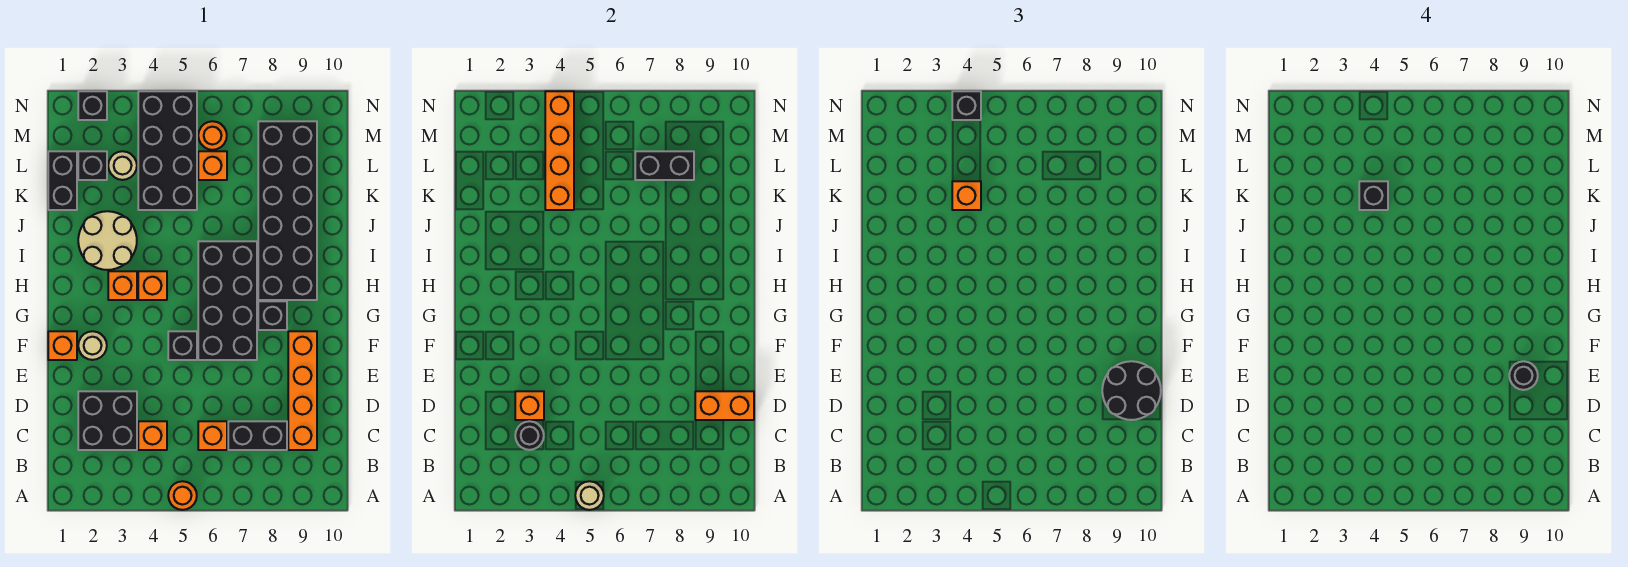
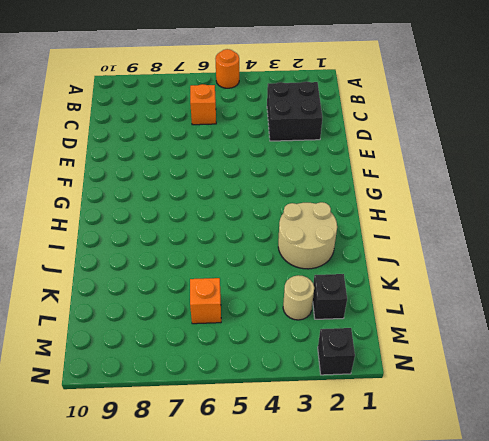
none -> orange brick C4 level 1
none -> black brick C7:C8 level 1
none -> orange brick C9:F9 level 1
none -> orange brick F1 level 1

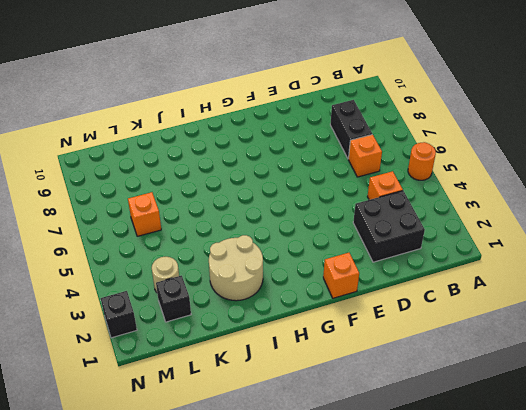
none -> orange brick C9:F9 level 1
none -> tan round brick F2 level 1
none -> black brick F5 level 1
none -> black brick F6:I7 level 1

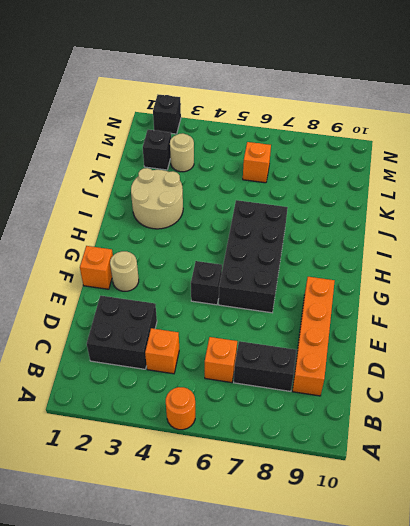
none -> black brick G8 level 1
none -> orange brick H3 level 1
none -> orange brick H4 level 1
none -> black brick H8:M9 level 1

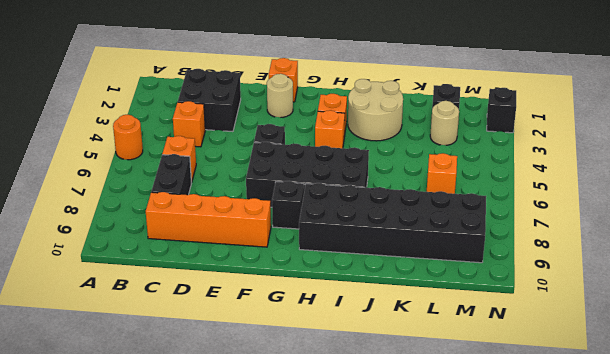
none -> black brick K1:L1 level 1
none -> black brick K4:N5 level 1
none -> orange round brick M6 level 1
none -> tan round brick A5 level 2

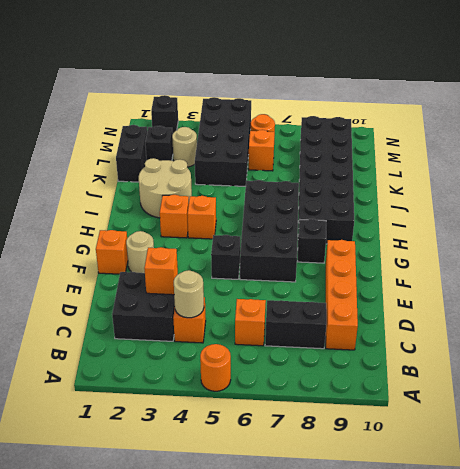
tan round brick C4 level 2 -> tan round brick A5 level 2
none -> black round brick C3 level 2
none -> orange brick D9:D10 level 2
none -> orange brick K4:N4 level 2
none -> black brick L7:L8 level 2

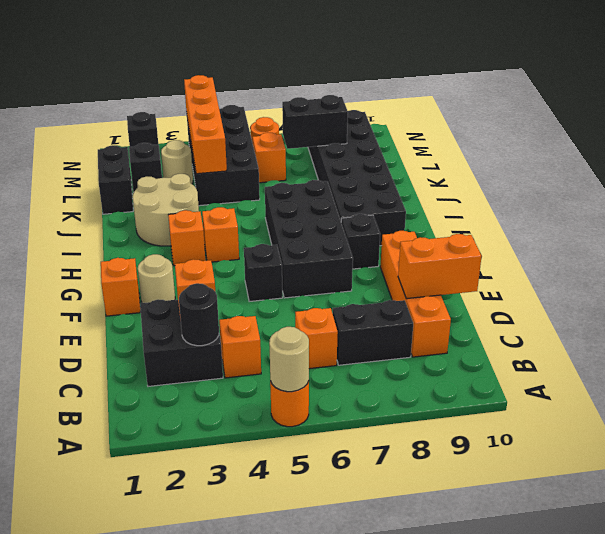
none -> black round brick D9:E10 level 3
none -> orange brick K4 level 3
none -> black brick N4 level 3
none -> black round brick E9 level 4

